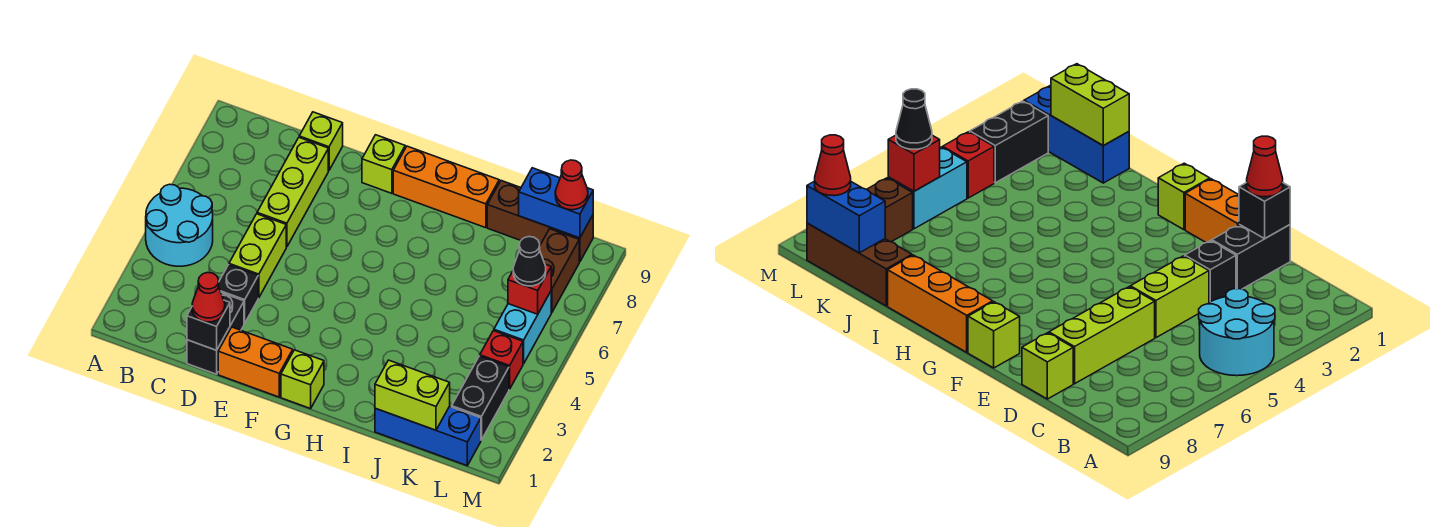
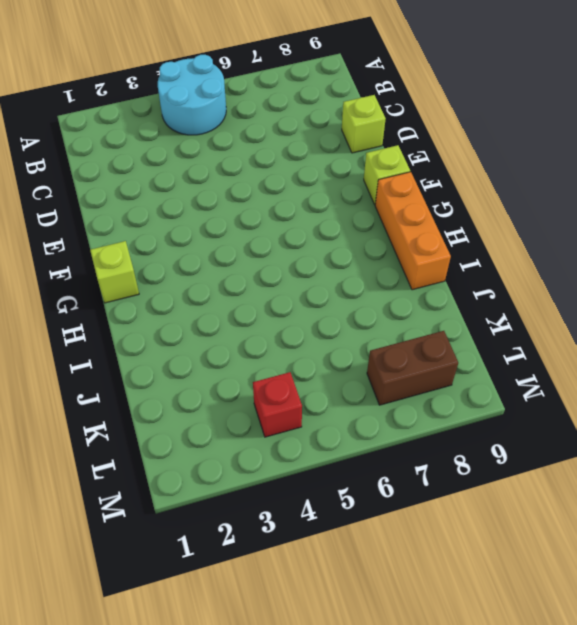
none -> black brick D1:D2 level 1
none -> black brick D3 level 1
none -> lime brick D4:D5 level 1

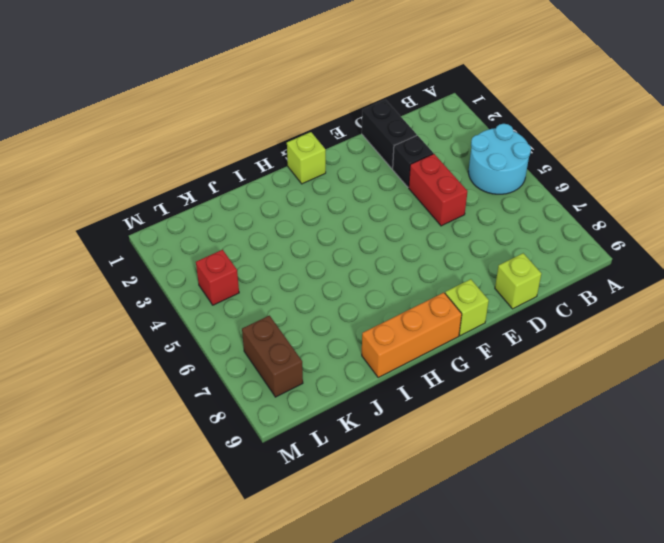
red brick D4:D5 level 1 -> lime brick D4:D5 level 1
none -> lime brick D6:D8 level 1
none -> orange brick E1:F1 level 1
none -> blue brick J1:L1 level 1

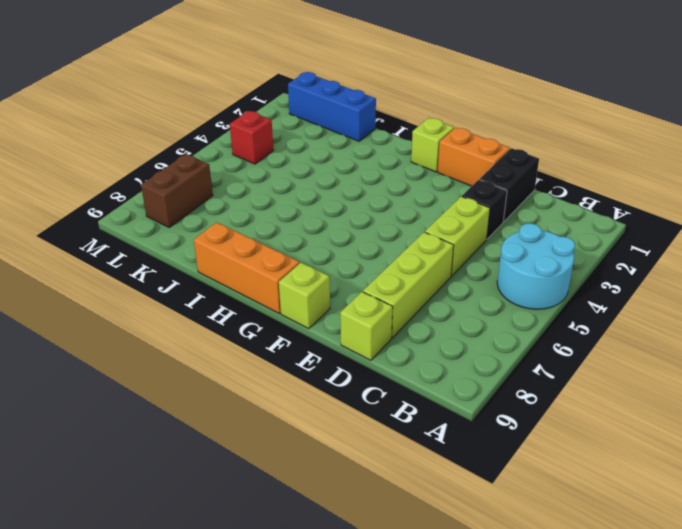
none -> brown brick J9:L9 level 1
none -> black brick L2:L3 level 1
none -> cyan brick L5:L6 level 1

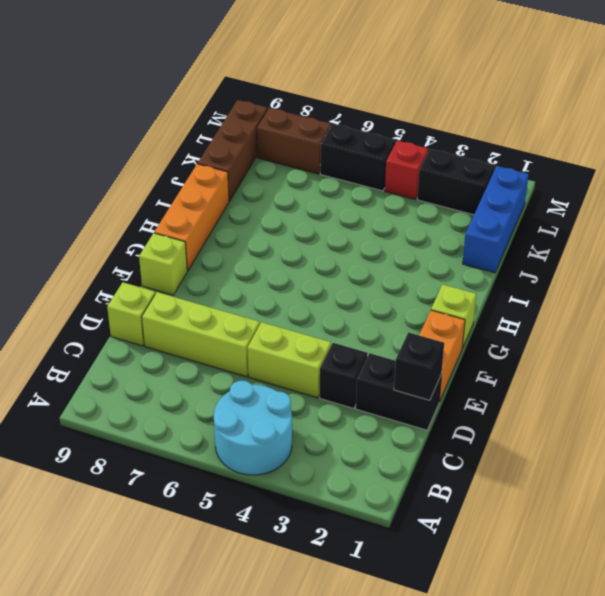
black brick L5:L6 level 1 -> cyan brick L5:L6 level 1
none -> lime brick J1:K1 level 2
none -> blue brick K9:L9 level 2
none -> red brick L6 level 2

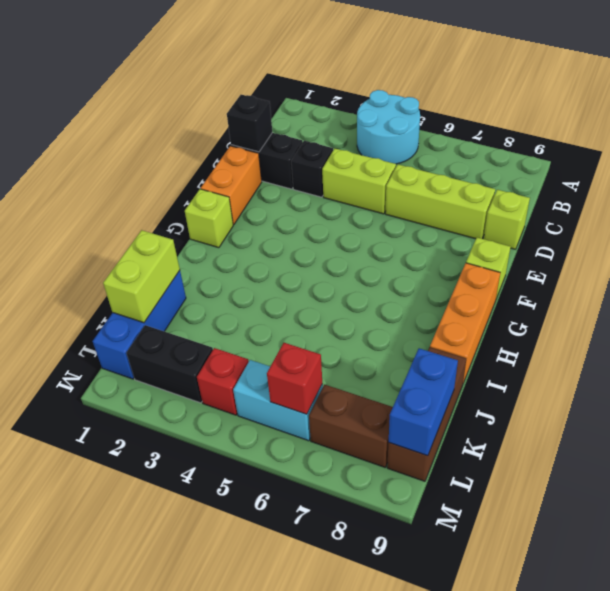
none -> red cone D1 level 3
none -> black cone L6 level 3
none -> red cone L9 level 3

